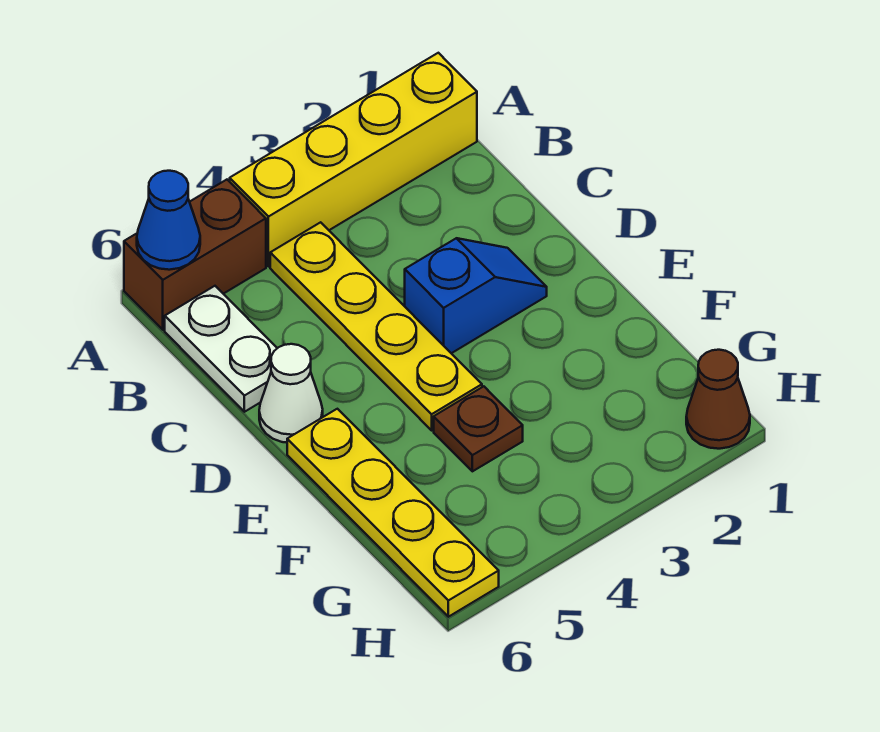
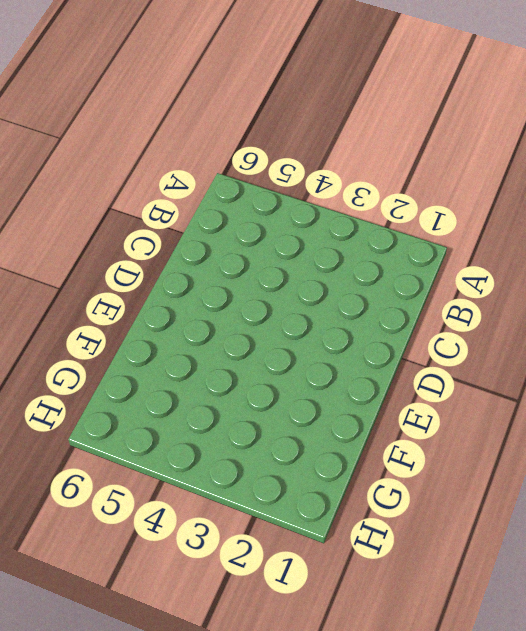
none -> yellow brick A1:A4 level 1
none -> brown brick A5:A6 level 1

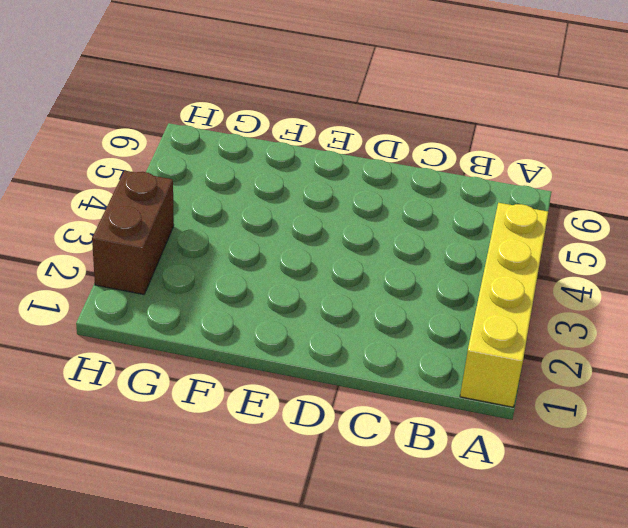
brown brick H2:H3 level 1 -> brown brick A5:A6 level 1
none -> yellow plate B4:E4 level 1
none -> white plate B6:C6 level 1

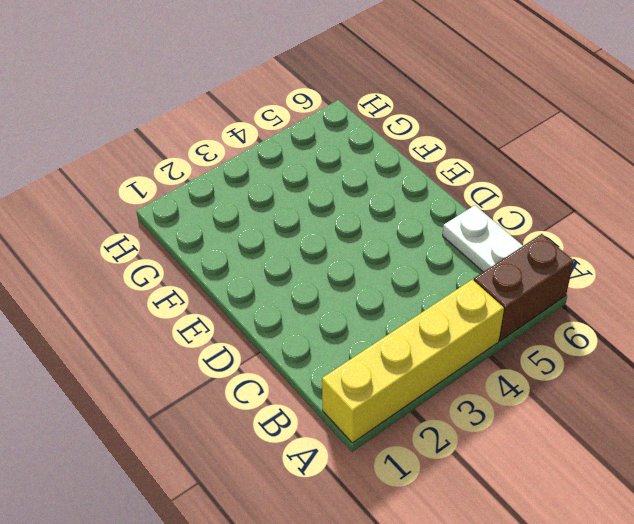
none -> yellow plate B4:E4 level 1
none -> blue slope D2:D3 level 1 top 3

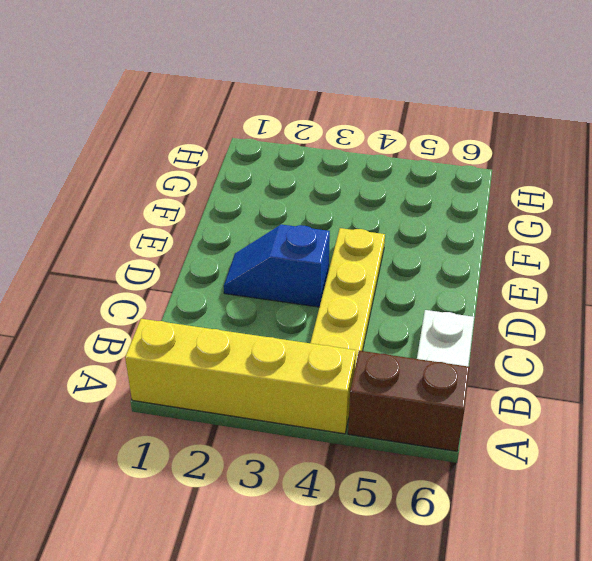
none -> white cone D6 level 1
none -> yellow plate E6:H6 level 1

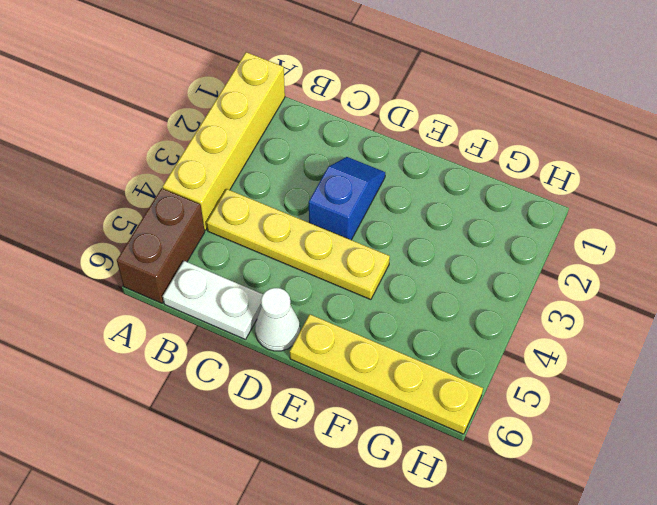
none -> brown plate F4 level 1
none -> brown cone H1 level 1

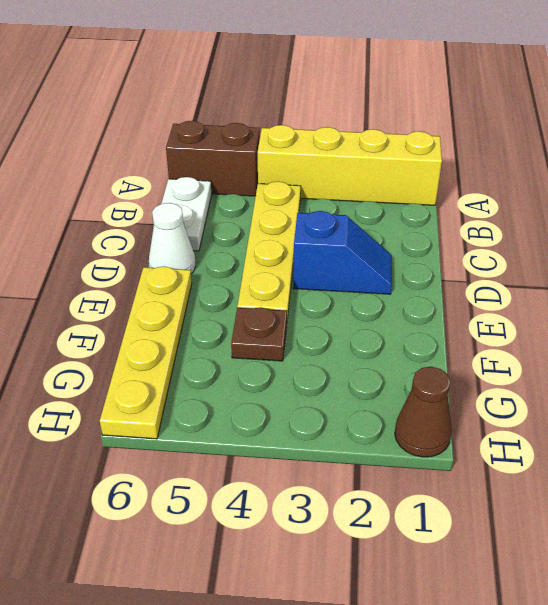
none -> blue cone A6 level 2

